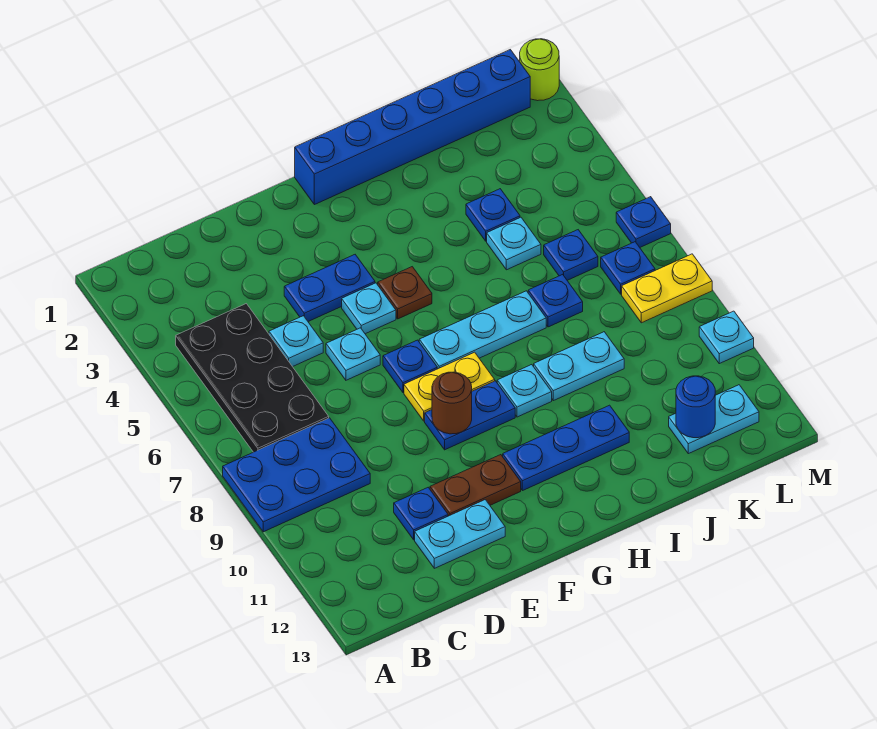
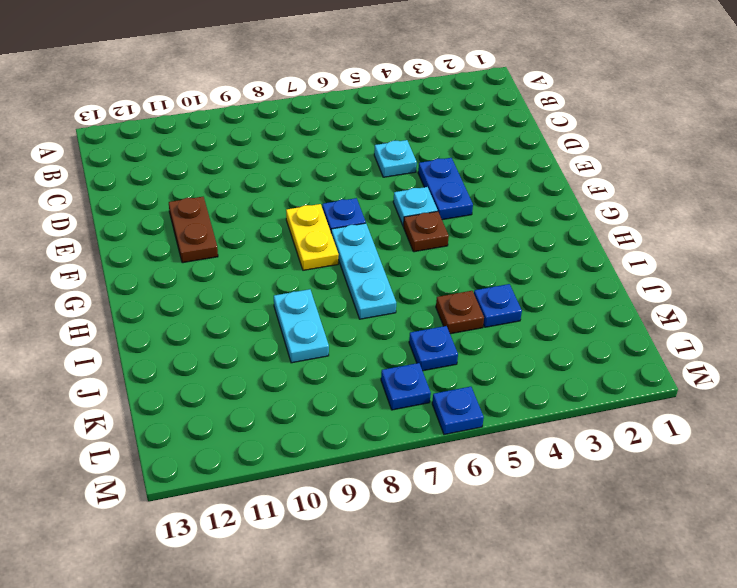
brown plate J5 level 1 -> cyan plate J5 level 1
none -> blue plate A8:C9 level 1
none -> black plate B4:C7 level 1
none -> blue plate D11 level 1
none -> cyan plate D12:E12 level 1

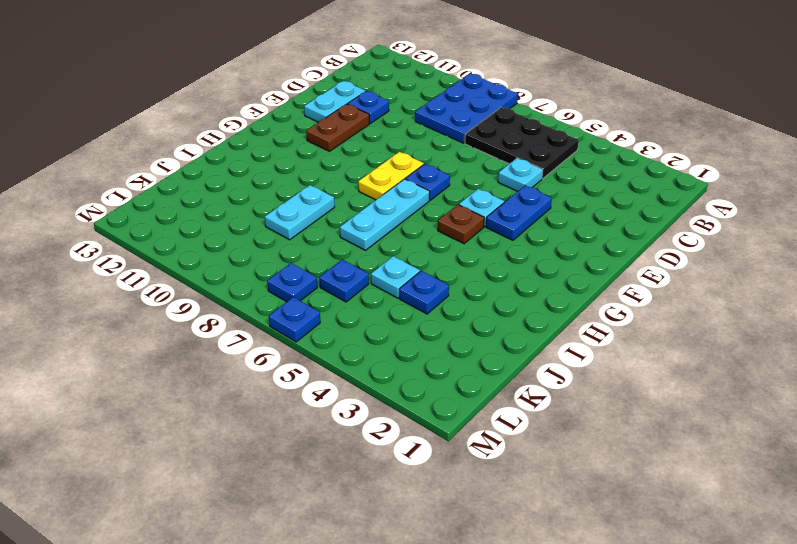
black plate B5:C7 level 1 -> black plate B4:C7 level 1
none -> cyan plate E6 level 1
none -> blue plate F9:G9 level 1
none -> blue brick G1:L1 level 1
none -> blue plate G11:I11 level 1

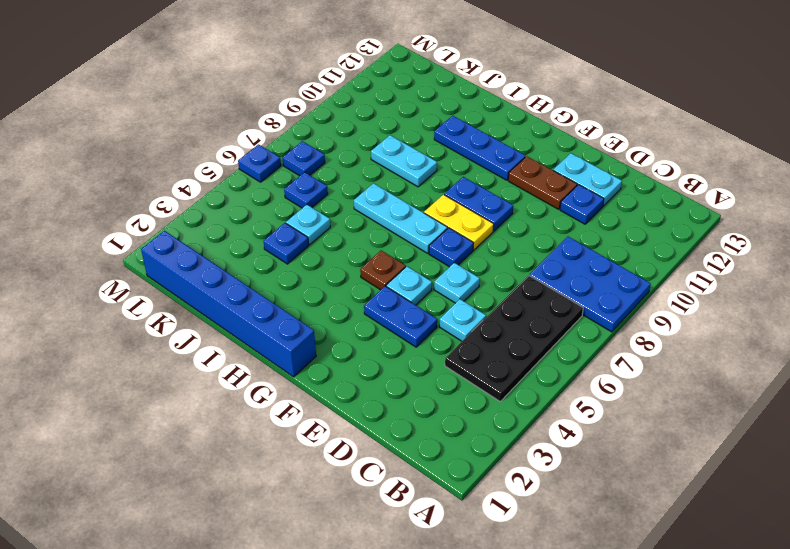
none -> cyan plate H9 level 1
none -> blue plate J7 level 1
none -> cyan plate K12:L12 level 1
none -> yellow plate L8:M8 level 1

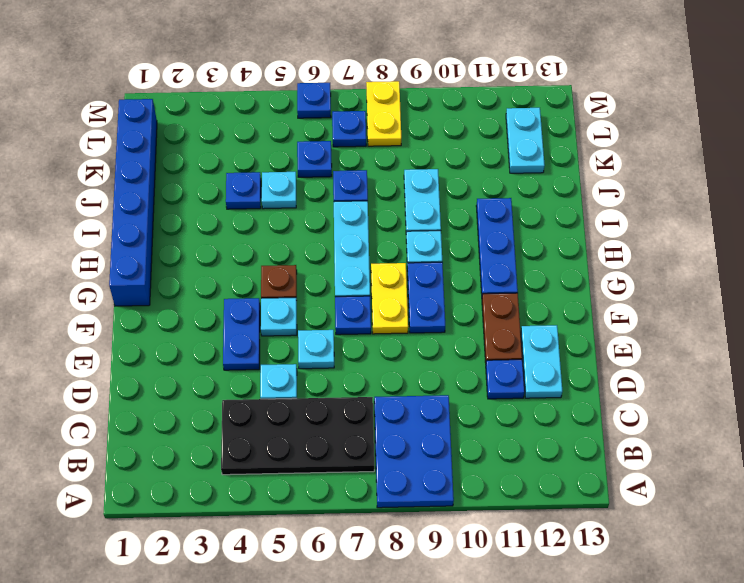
none -> lime round brick M1 level 1
none -> cyan plate M10 level 1
none -> brown round brick F9 level 2
none -> blue round brick K12 level 2

